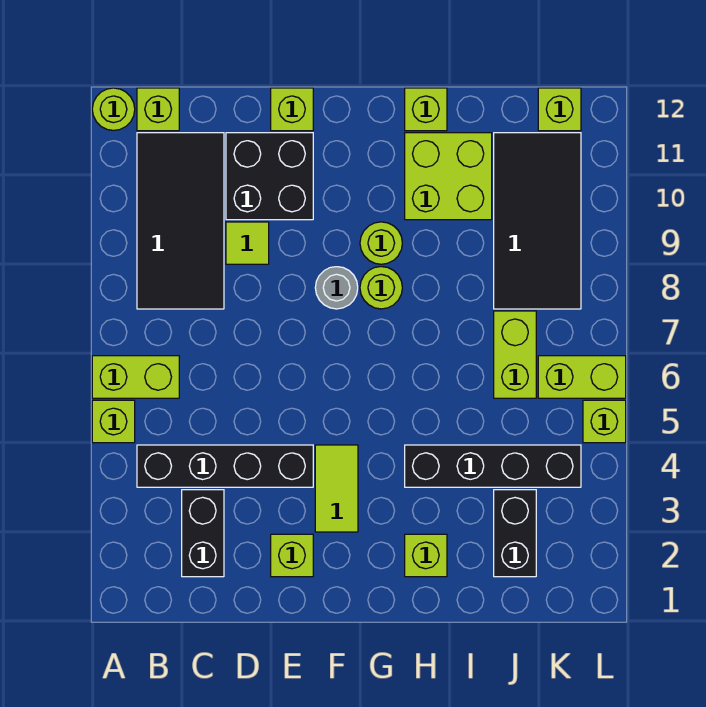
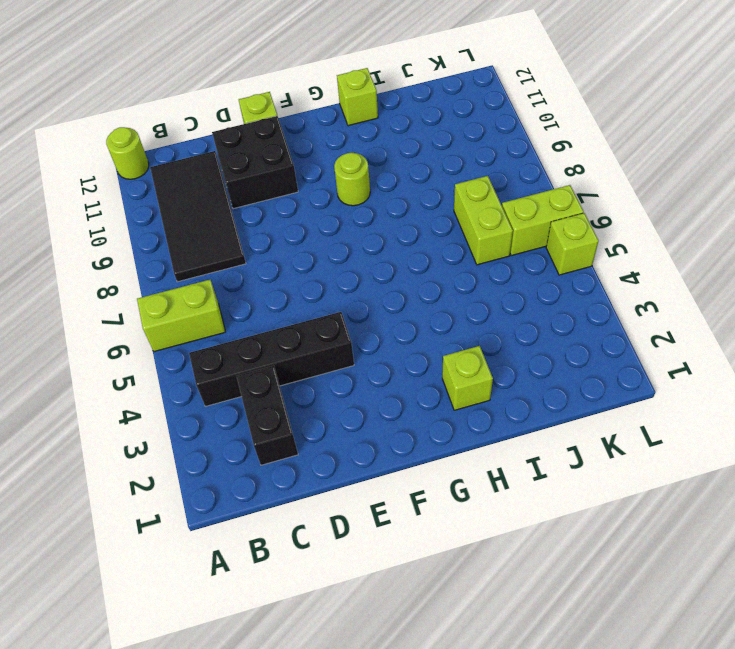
none -> lime brick A5 level 1
none -> lime brick B12 level 1
none -> lime tile D9 level 1

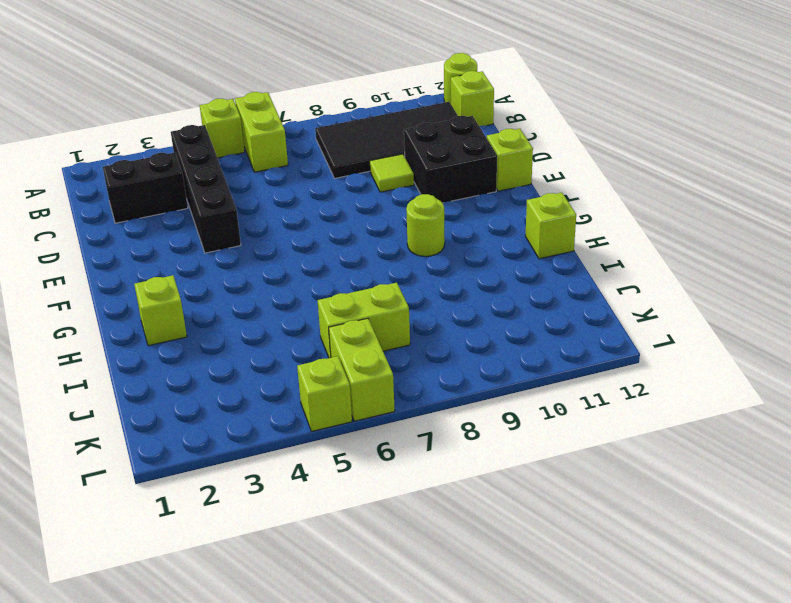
none -> lime brick E2 level 1
none -> lime tile F3:F4 level 1
none -> grey round brick F8 level 1

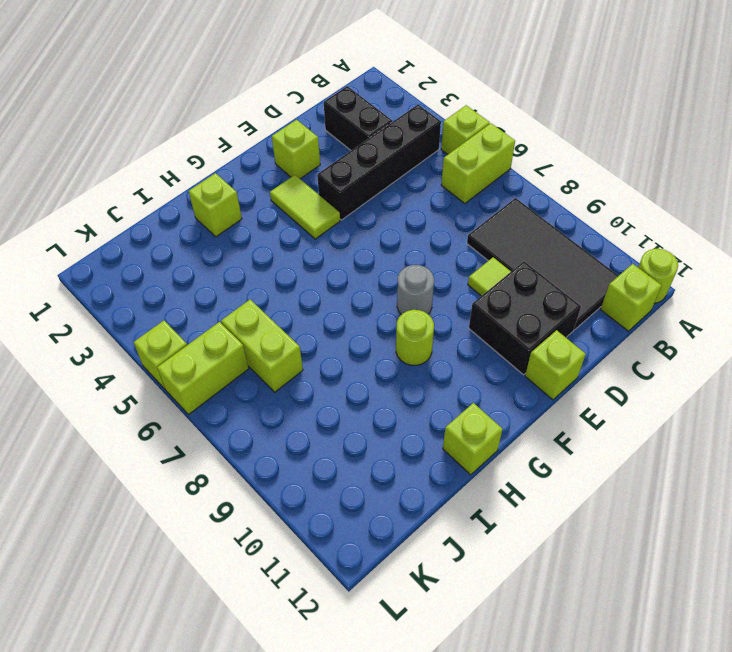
none -> lime round brick G8 level 1
none -> black brick H4:K4 level 1
none -> lime brick H10:I11 level 1

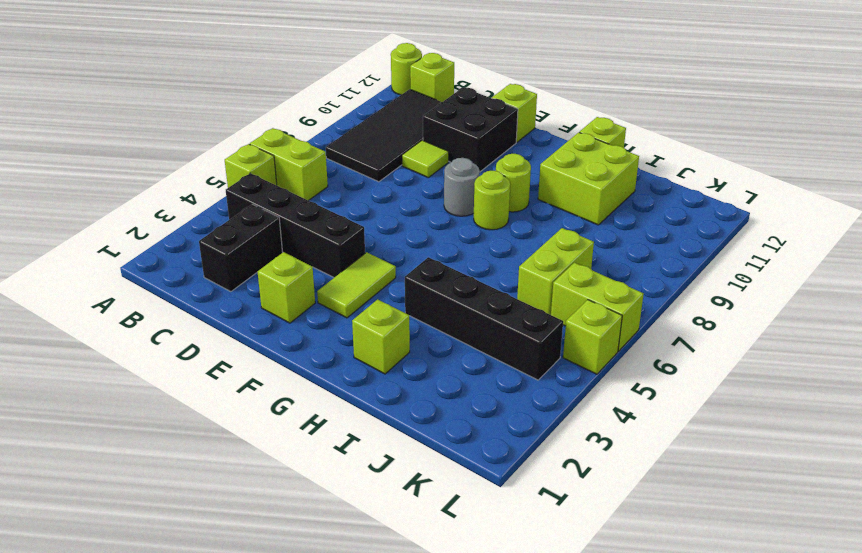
none -> black brick J2:J3 level 1
none -> black tile J8:K11 level 1
none -> lime brick K12 level 1

